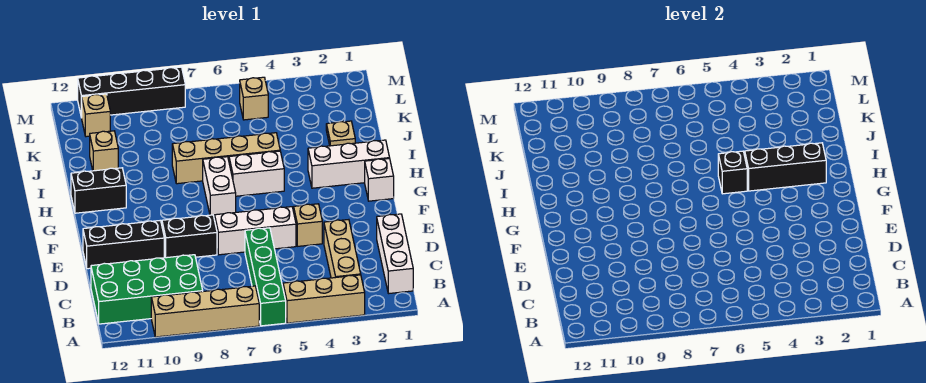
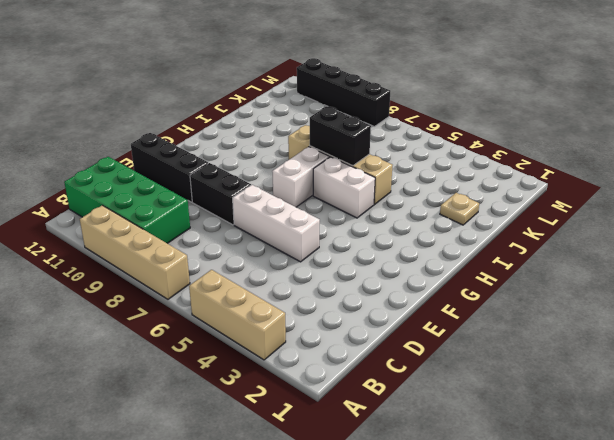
black brick I6:I7 level 2 -> black brick H11:H12 level 1
none -> green brick A6:D6 level 1
none -> white brick B1:D1 level 1
none -> tan brick B3:D3 level 1

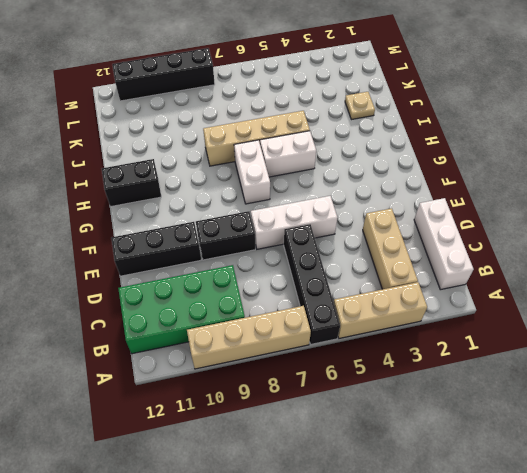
black brick A6:D6 level 1 -> green brick A6:D6 level 1
none -> tan brick E4 level 1
none -> white brick G1 level 1
none -> white brick H1:H3 level 1

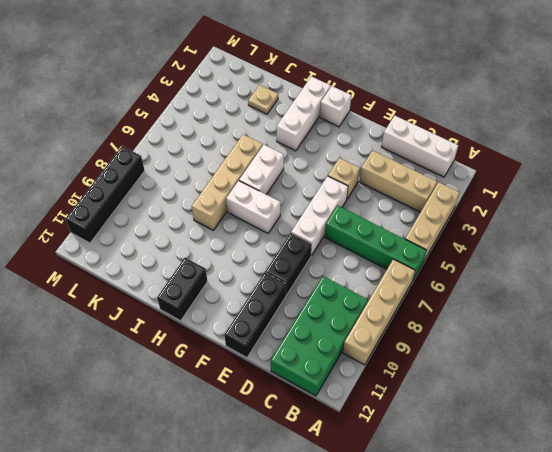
none -> tan brick J11 level 1
none -> tan brick L5 level 1
none -> tan brick L11 level 1

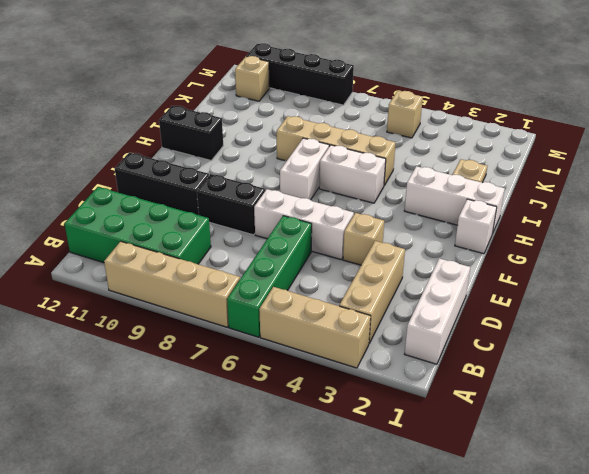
none -> tan brick J11 level 1
none -> black brick H2:H4 level 2
none -> black brick H5 level 2

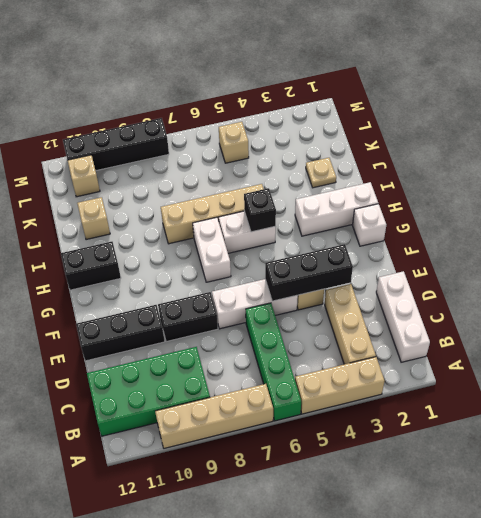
black brick E3:E5 level 2 -> black brick H2:H4 level 2

